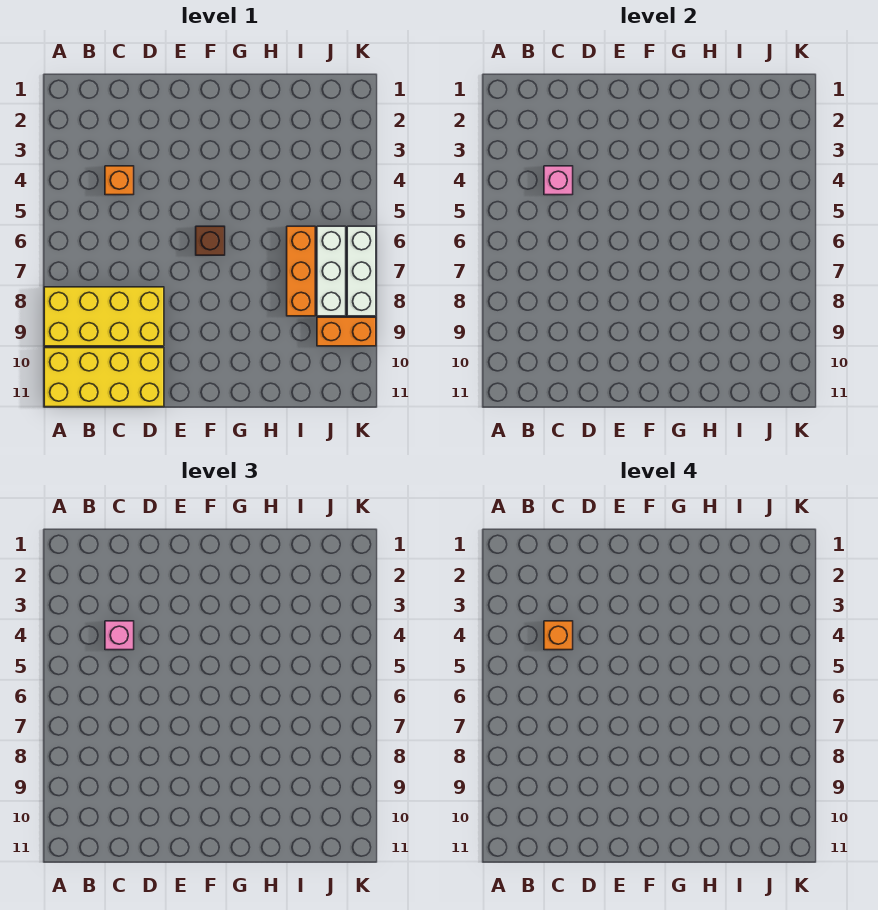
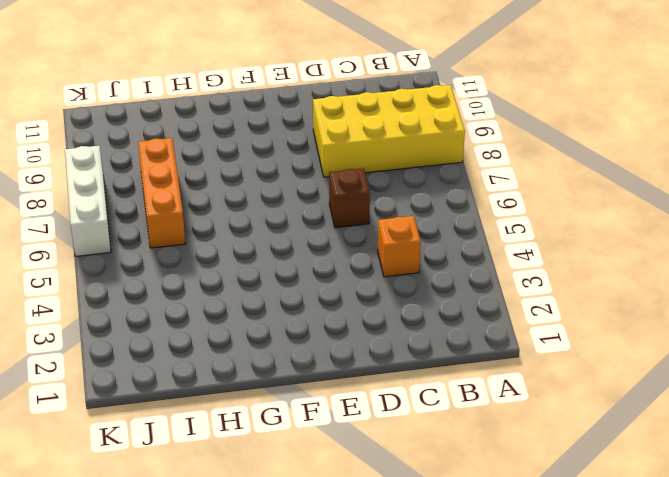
brown brick D6 level 1 -> brown brick F6 level 1
none -> yellow brick A10:D11 level 1
none -> white brick J6:J8 level 1

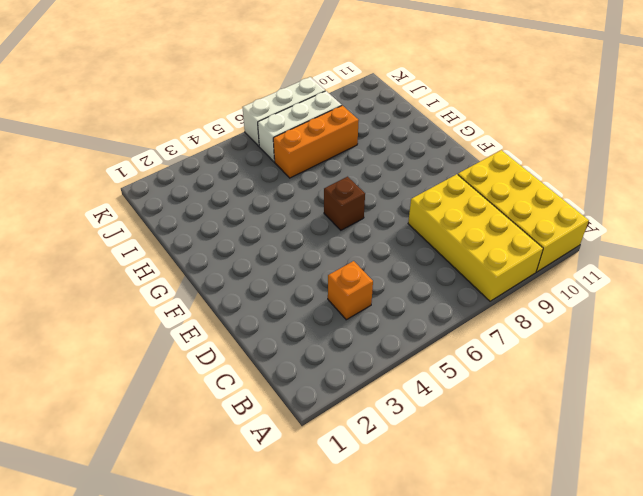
none -> orange brick J9:K9 level 1
none -> pink brick C4 level 2

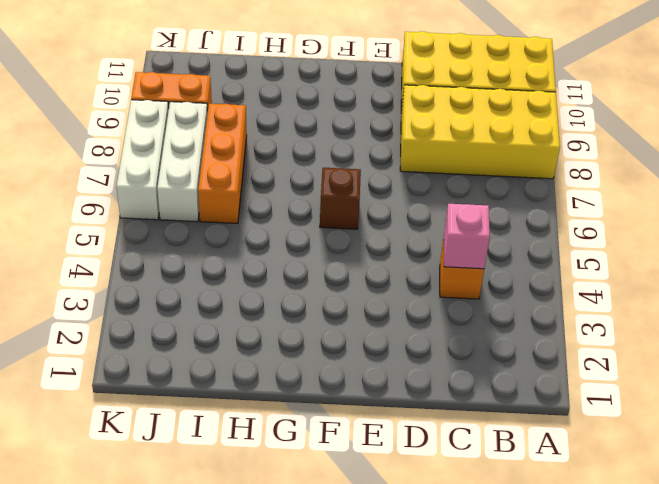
none -> pink brick C4 level 3
none -> orange brick C4 level 4

